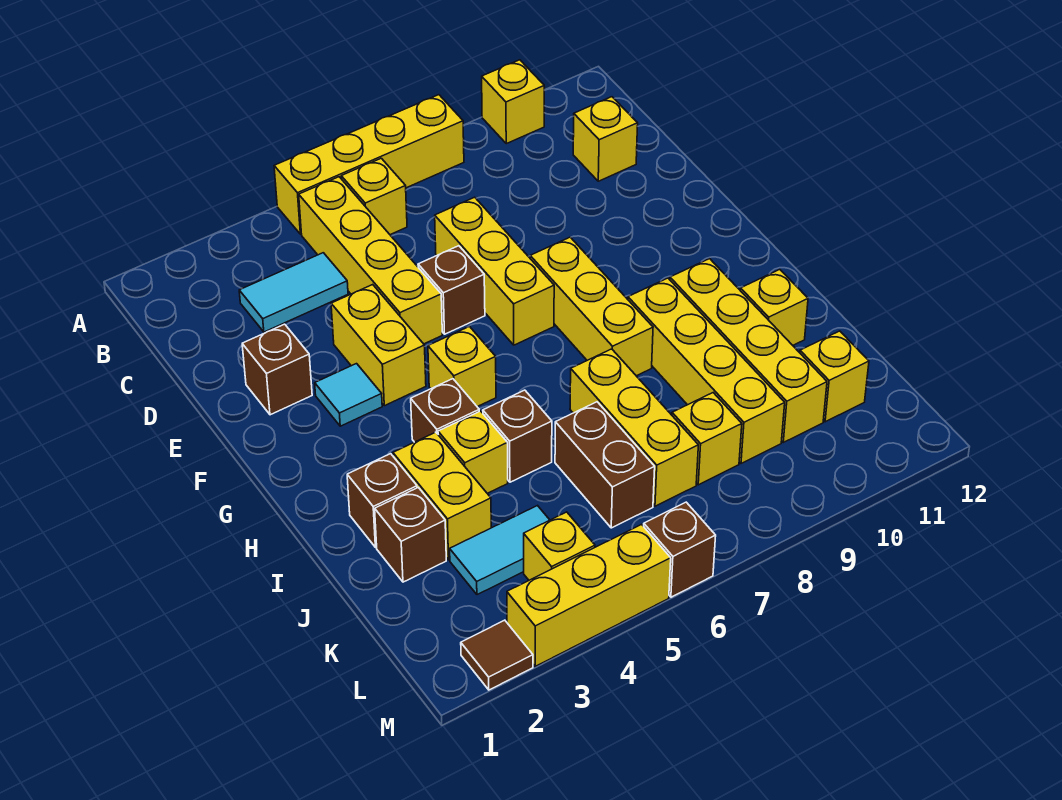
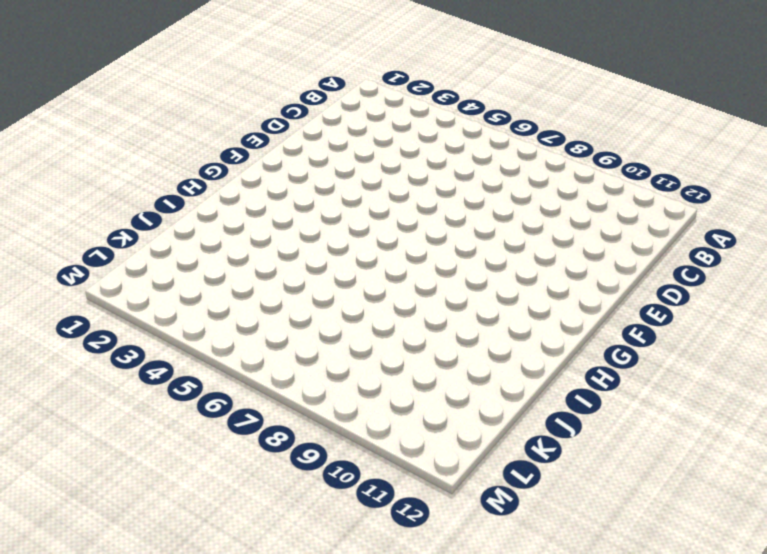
none -> yellow brick A5:A8 level 1
none -> yellow brick A10 level 1
none -> yellow brick B5:E5 level 1
none -> yellow brick B6 level 1

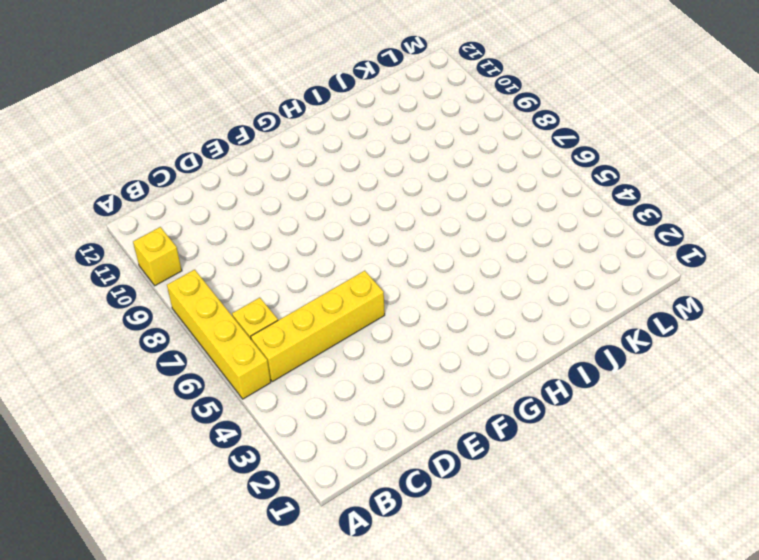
none -> cyan tile C3:C4 level 1
none -> yellow brick C11 level 1
none -> yellow brick D7:F7 level 1
none -> brown brick E2 level 1

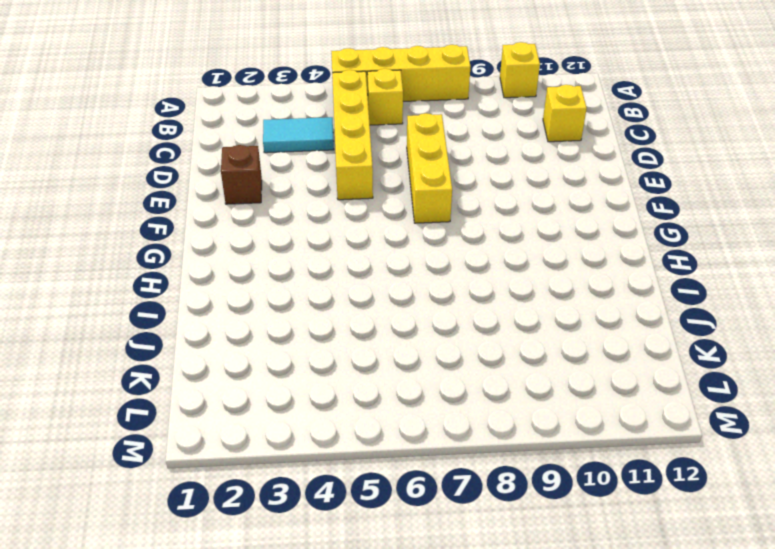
none -> yellow brick E4:F4 level 1
none -> brown brick E6 level 1
none -> cyan tile F3 level 1
none -> yellow brick F8:H8 level 1

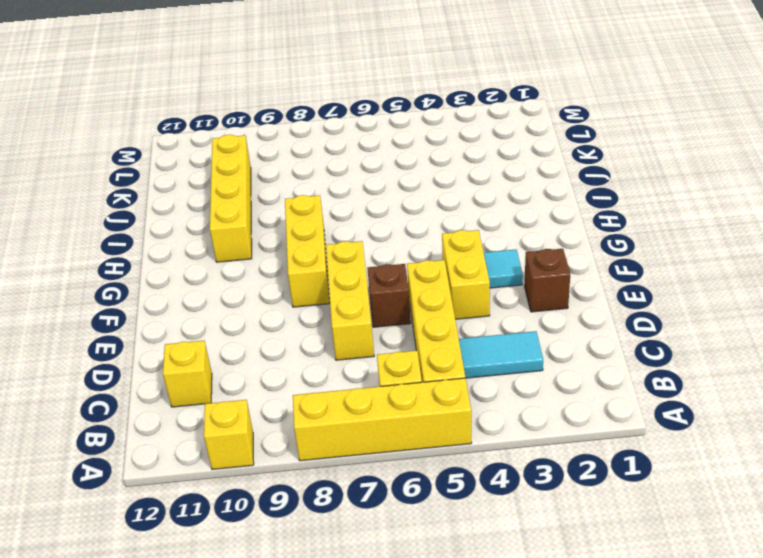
none -> yellow brick G5 level 1
none -> brown brick H4 level 1
none -> yellow brick H9:K9 level 1
none -> brown brick I2 level 1

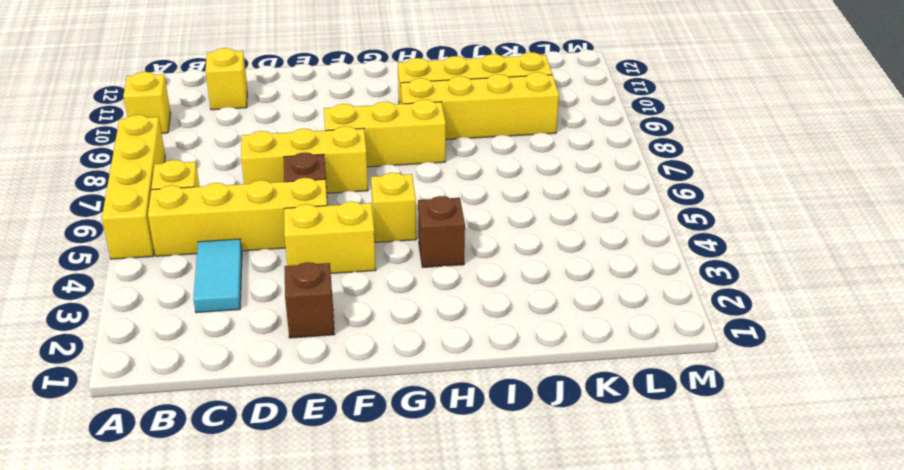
none -> cyan tile F3 level 1
none -> brown brick I2 level 1
none -> yellow brick I3:J3 level 1
none -> yellow brick I4 level 1

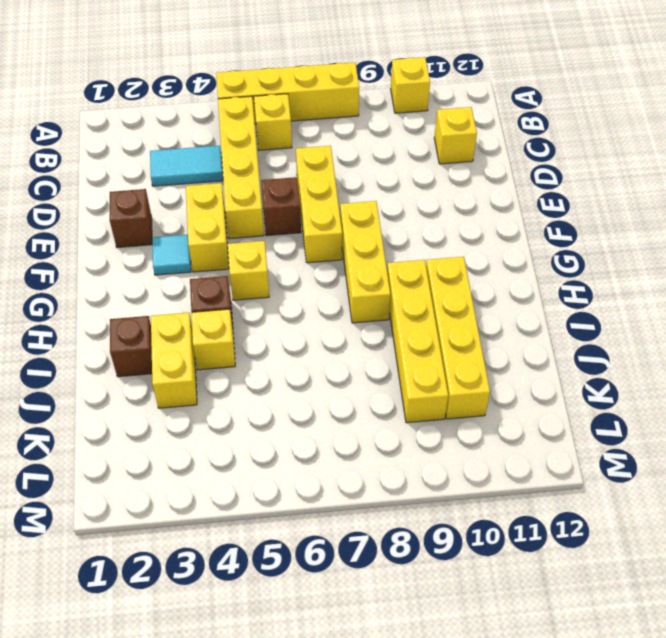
none -> brown brick I5 level 1
none -> yellow brick I7:K7 level 1
none -> yellow brick I11 level 1
none -> brown brick J2 level 1

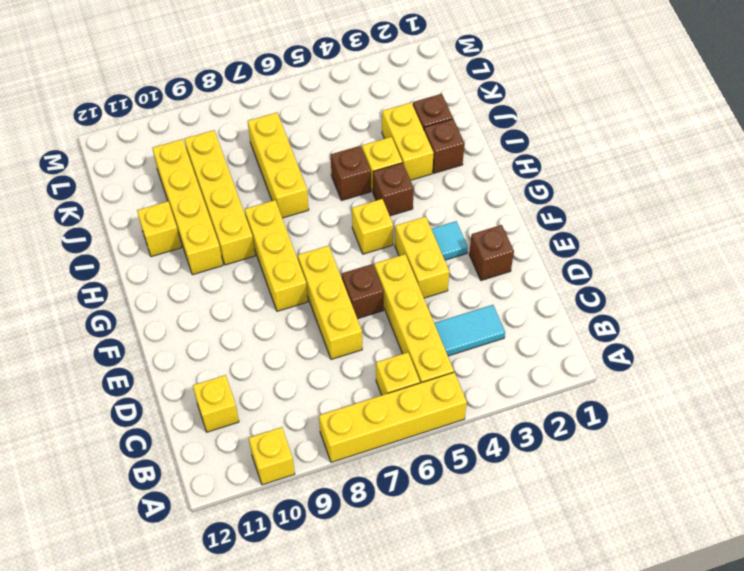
none -> brown brick J6:K6 level 1
none -> cyan tile K3:K4 level 1
none -> yellow brick K8 level 1
none -> yellow brick K11 level 1

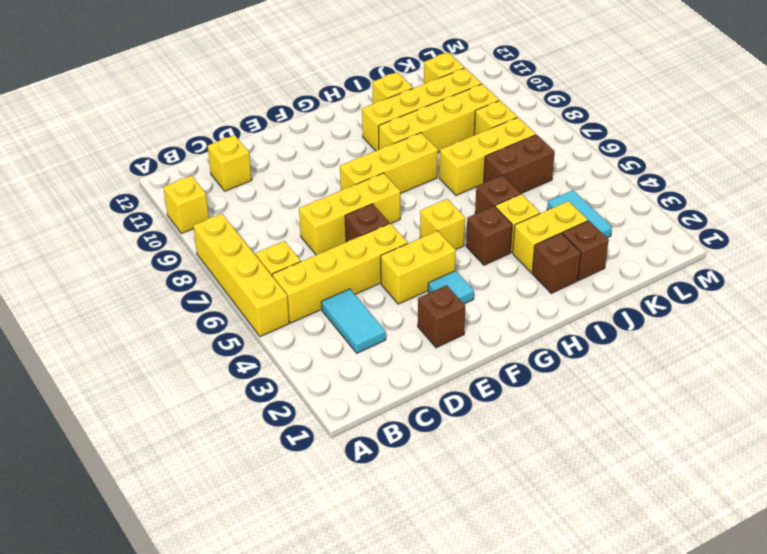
none -> yellow brick L4 level 1
none -> brown tile M2 level 1
none -> yellow brick M3:M5 level 1
none -> brown brick M6 level 1

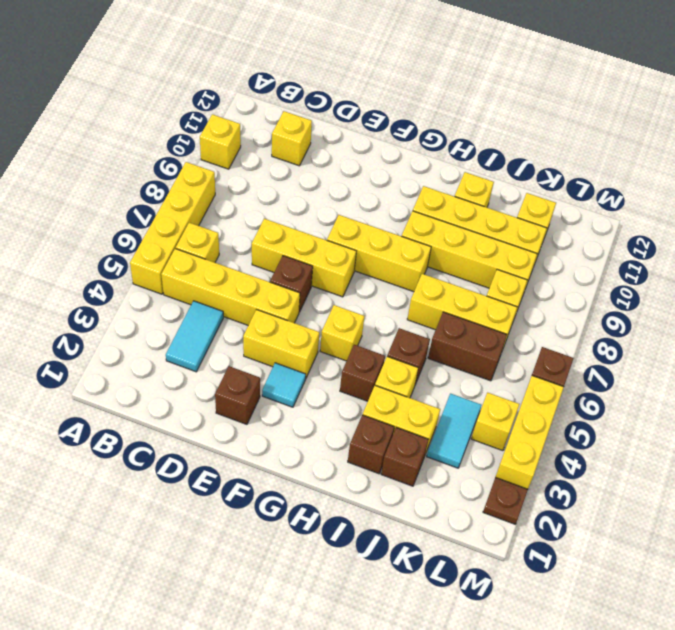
brown plate M2 level 1 -> brown tile M2 level 1

